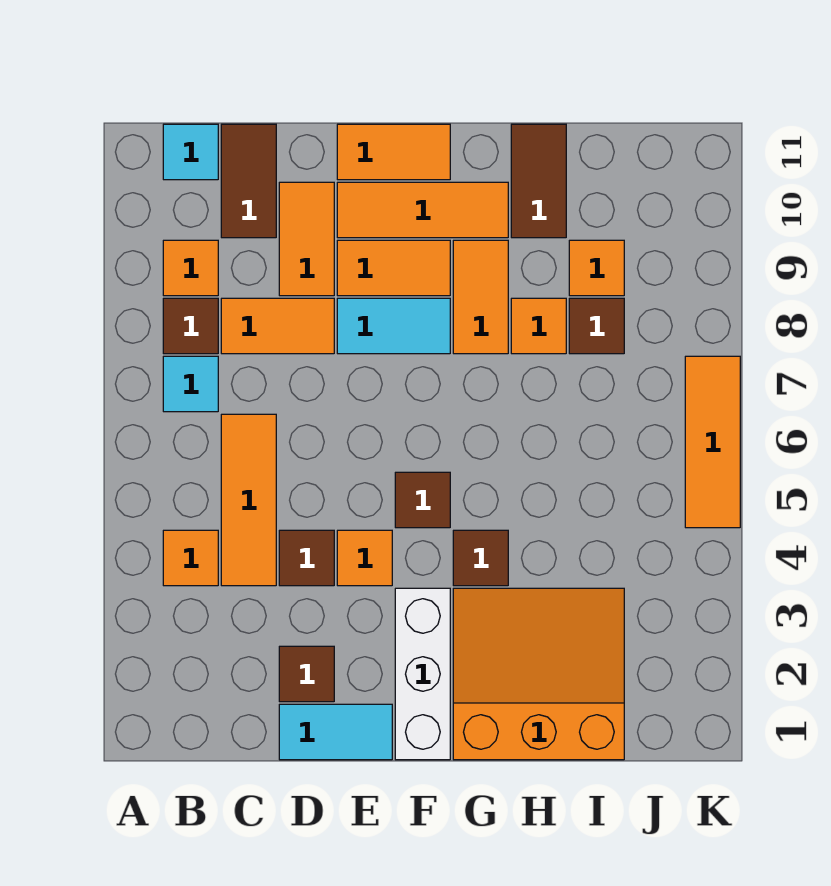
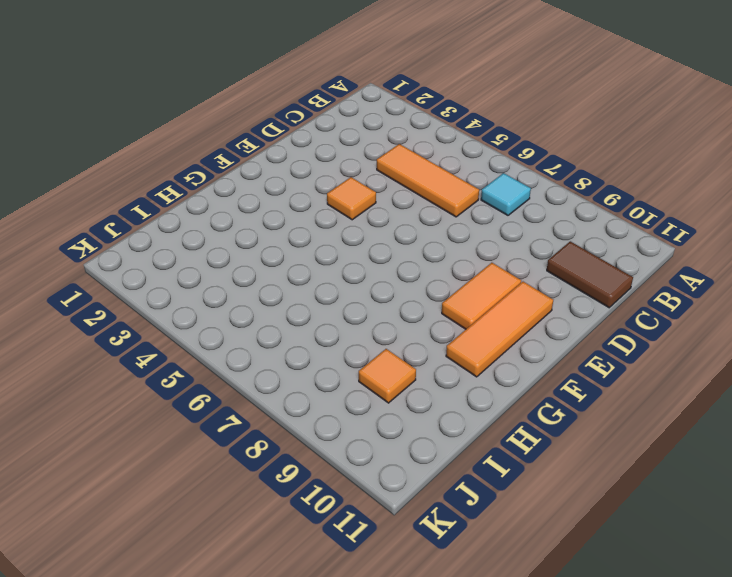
none -> orange tile B4 level 1
none -> brown tile B8 level 1
none -> orange tile B9 level 1

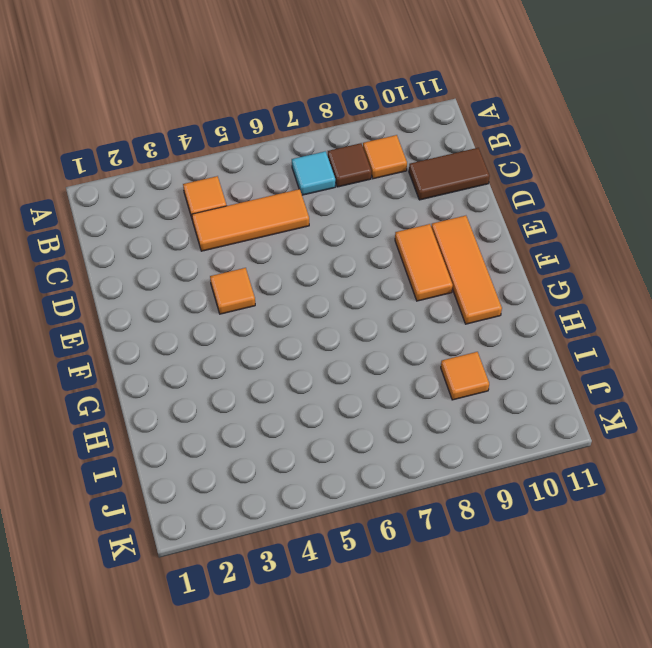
none -> cyan tile B11 level 1
none -> orange tile C8:D8 level 1
none -> cyan tile D1:E1 level 1

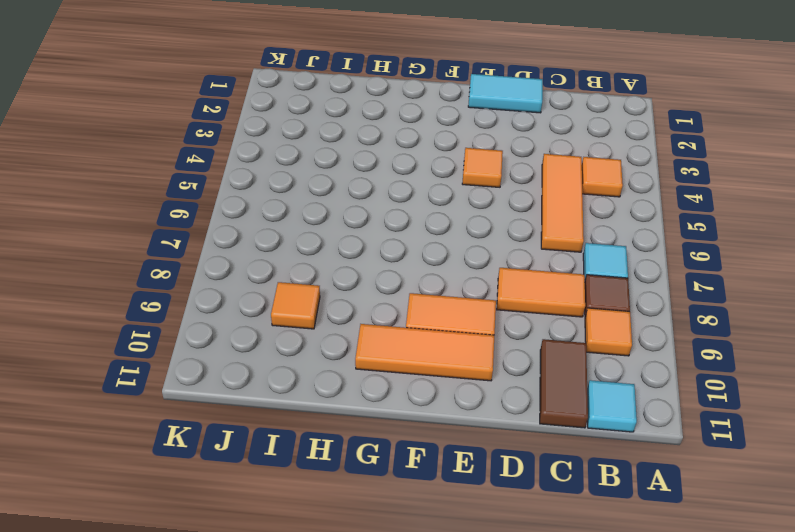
none -> brown tile D2 level 1
none -> brown tile D4 level 1
none -> orange tile D9:D10 level 1

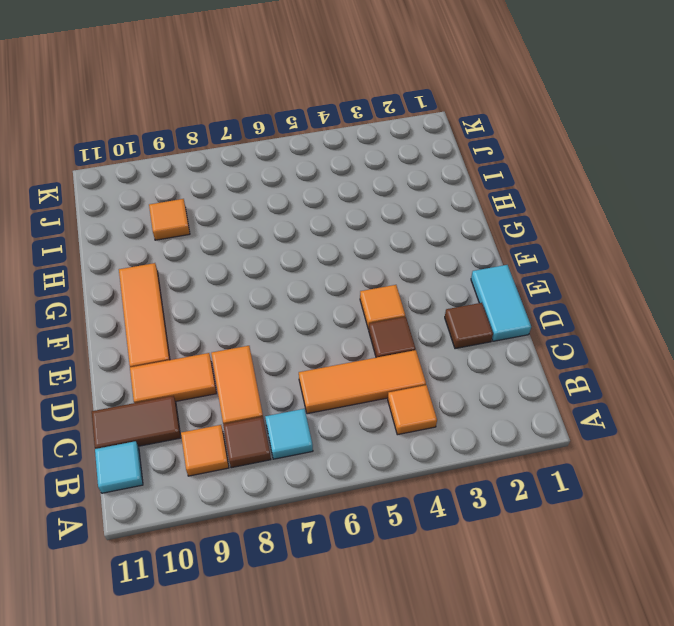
none -> cyan tile E8:F8 level 1
none -> orange tile E9:F9 level 1
none -> orange tile E11:F11 level 1

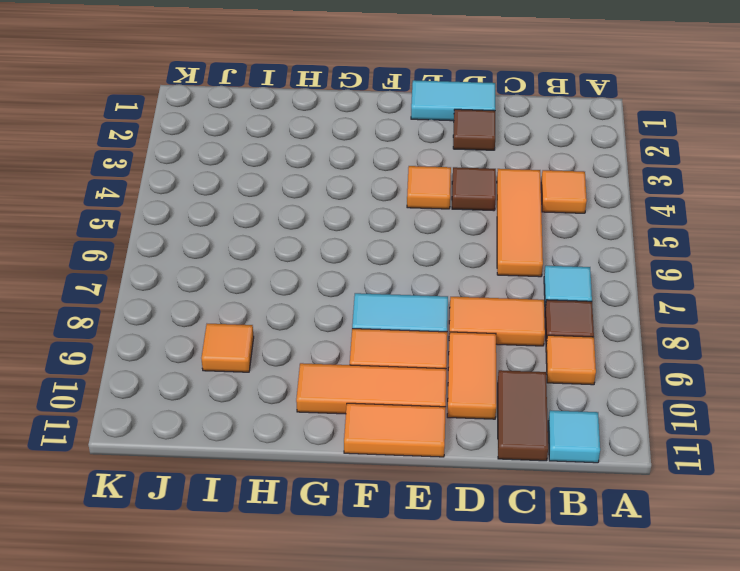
none -> white brick F1:F3 level 1
none -> brown tile F5 level 1
none -> orange slope G1:I3 level 1 top 1

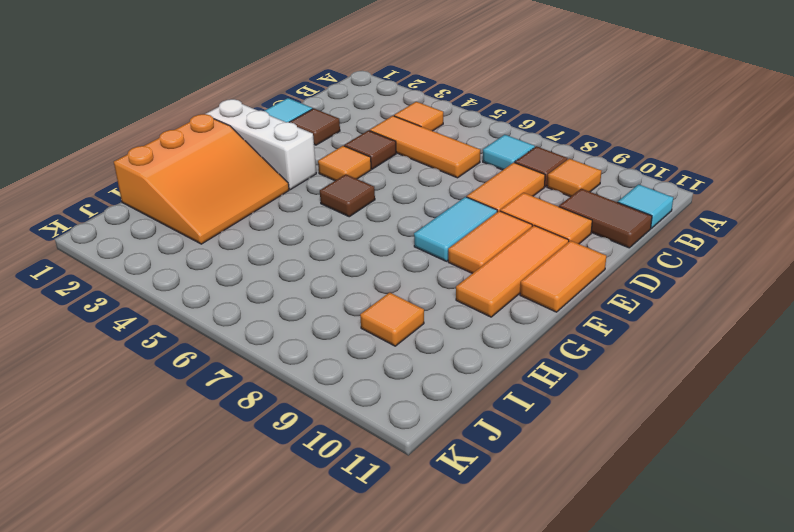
none -> brown tile G4 level 1
none -> orange tile G8:G9 level 1
none -> orange tile H8 level 1

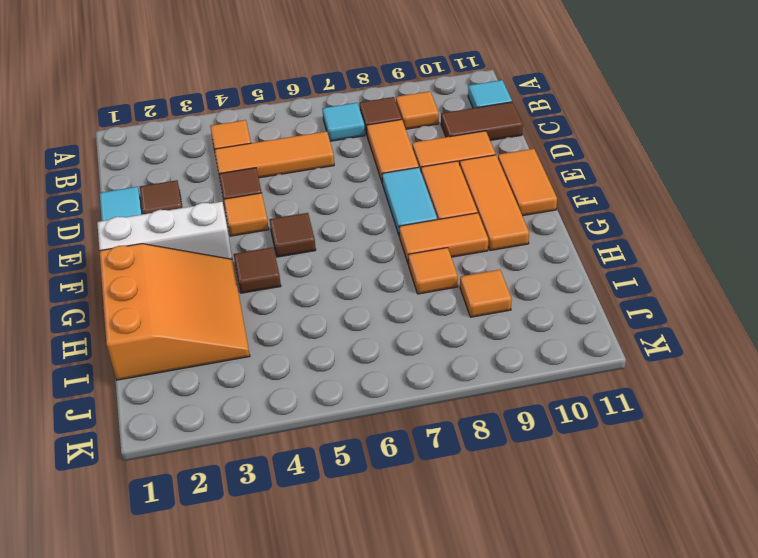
none -> brown tile H10:H11 level 1
none -> brown tile I8 level 1
none -> orange tile K5:K7 level 1

